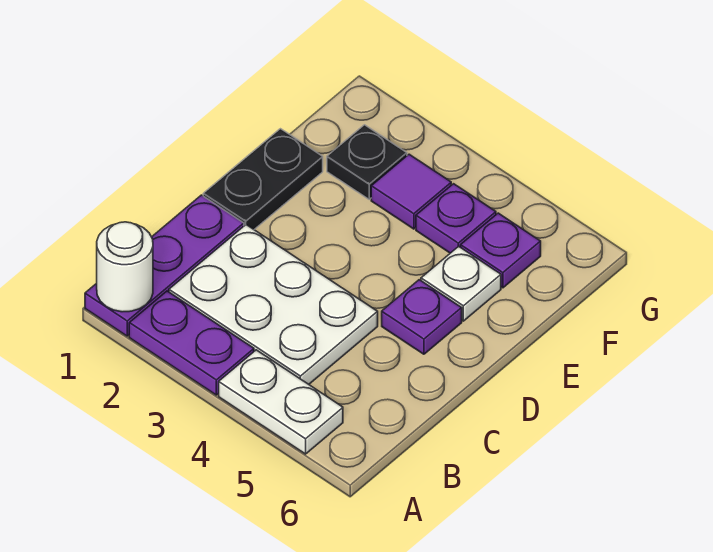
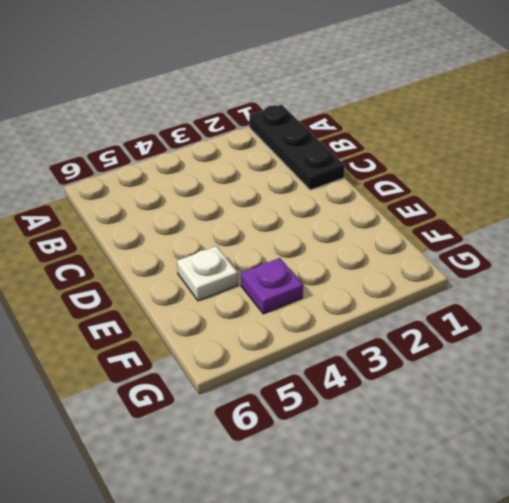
black plate A1:C1 level 1 -> purple plate A1:C1 level 1
none -> purple plate A2:A3 level 1
none -> white plate A4:A5 level 1
none -> white plate B2:C4 level 1

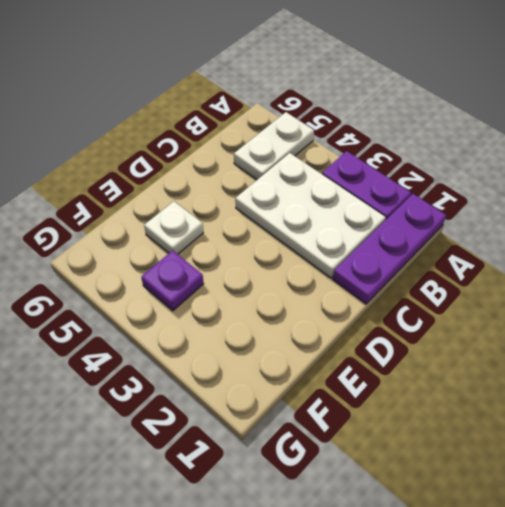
white plate A5:B5 level 1 -> white plate A4:A5 level 1
none -> black plate D1:E1 level 1
none -> purple plate D5 level 1
none -> black plate F2 level 1

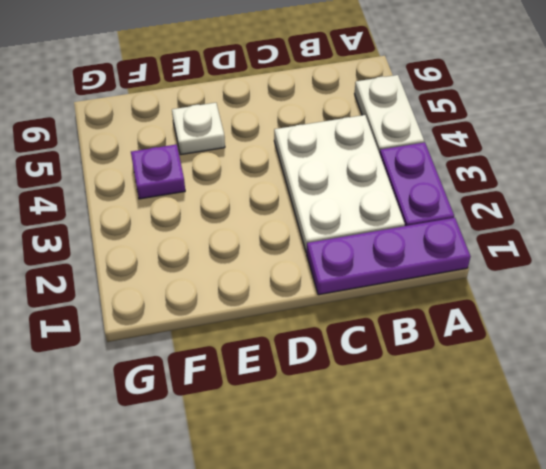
none -> black plate D1:E1 level 1
none -> purple plate D5 level 1
none -> black plate F2 level 1

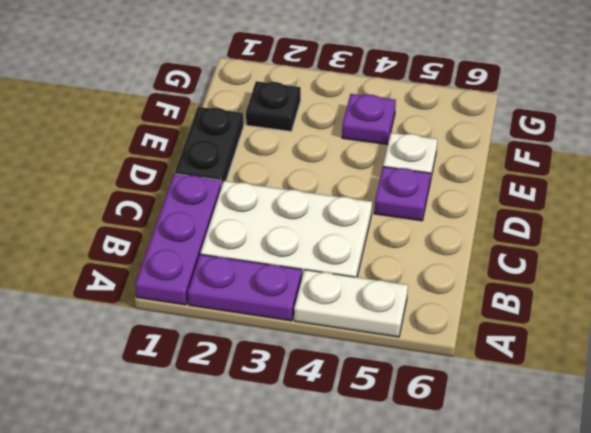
none -> purple tile F3 level 1
none -> purple plate F5 level 1
none -> white round brick A1 level 2

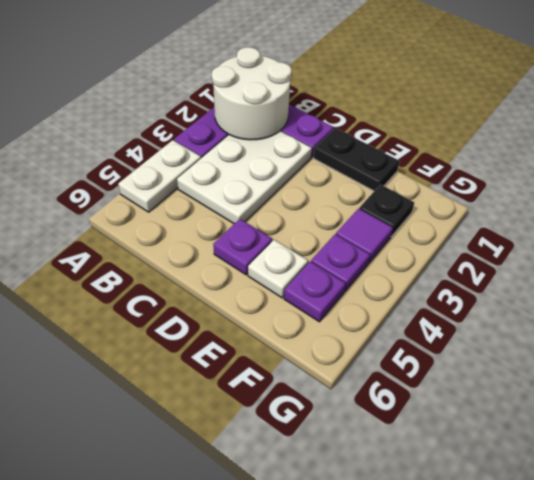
white round brick A1:B2 level 2 -> white round brick A1 level 2

